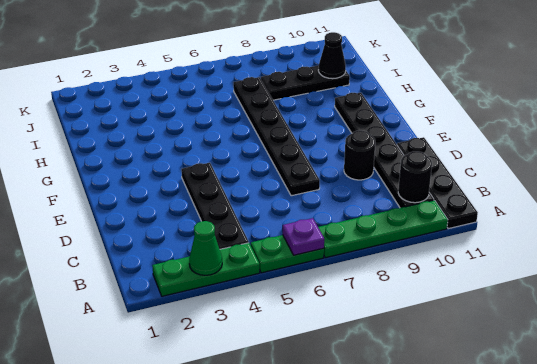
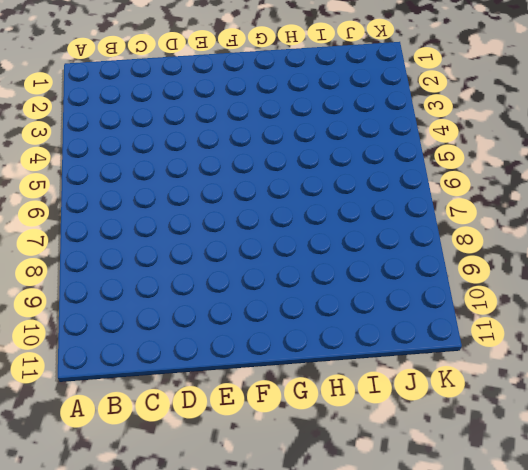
none -> green plate A2:A4 level 1
none -> green plate A5:A6 level 1
none -> green plate A7:A10 level 1

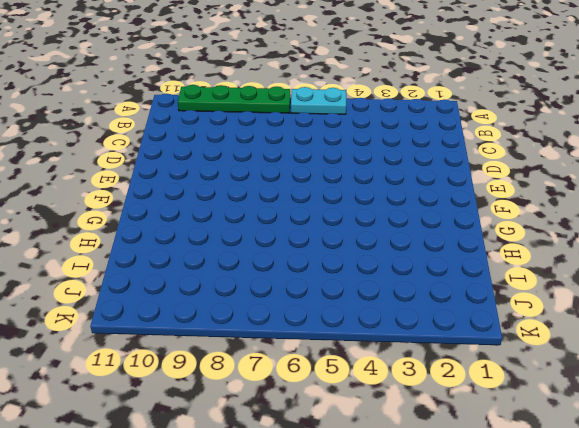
cyan plate A5:A6 level 1 -> green plate A5:A6 level 1
none -> green plate A2:A4 level 1
none -> black plate A11:D11 level 1
none -> black plate B4:E4 level 1

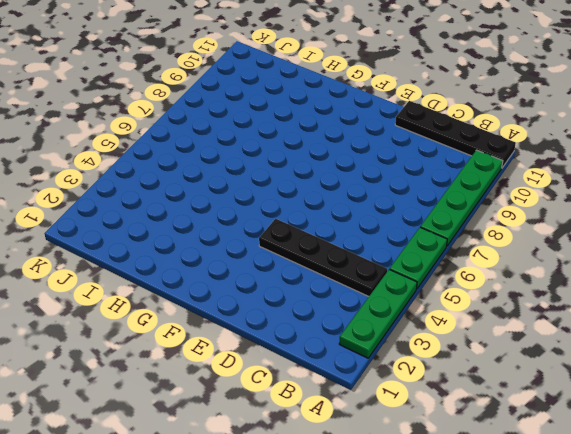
none -> black plate B10:G10 level 1
none -> black plate D7:I7 level 1
none -> black round brick D9 level 1

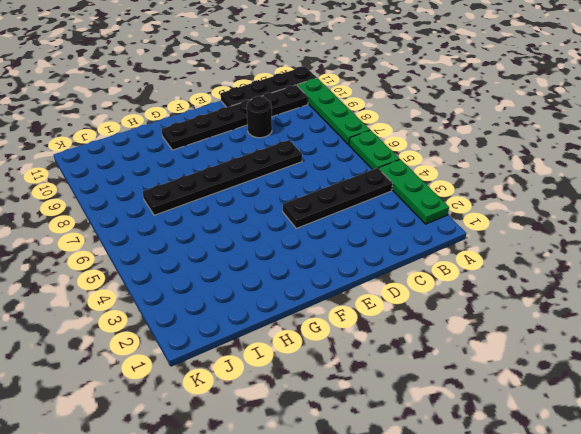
none -> black plate I8:I10 level 1
none -> green cone A3 level 2
none -> purple plate A6 level 2

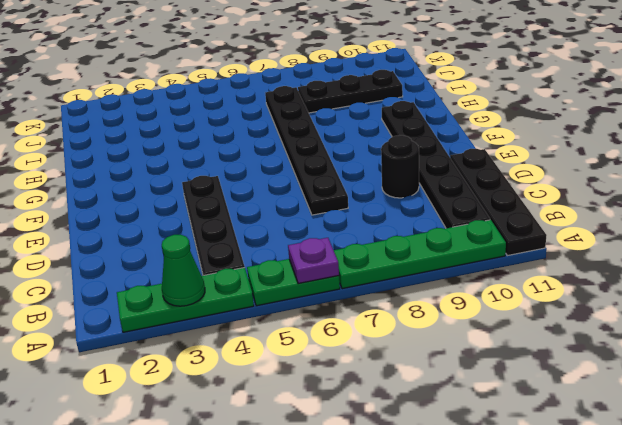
none -> black round brick B10 level 2
none -> black cone I10 level 2

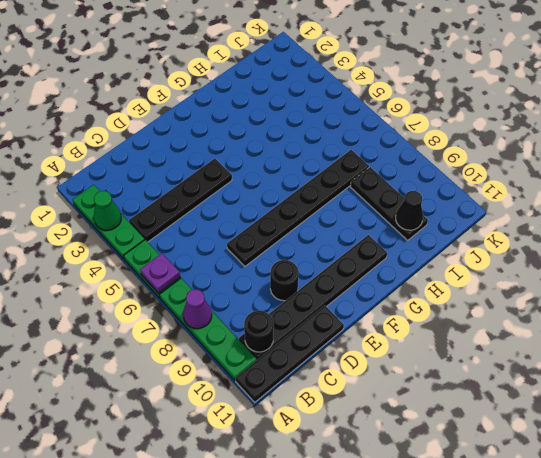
purple cone A8 level 2 -> none

